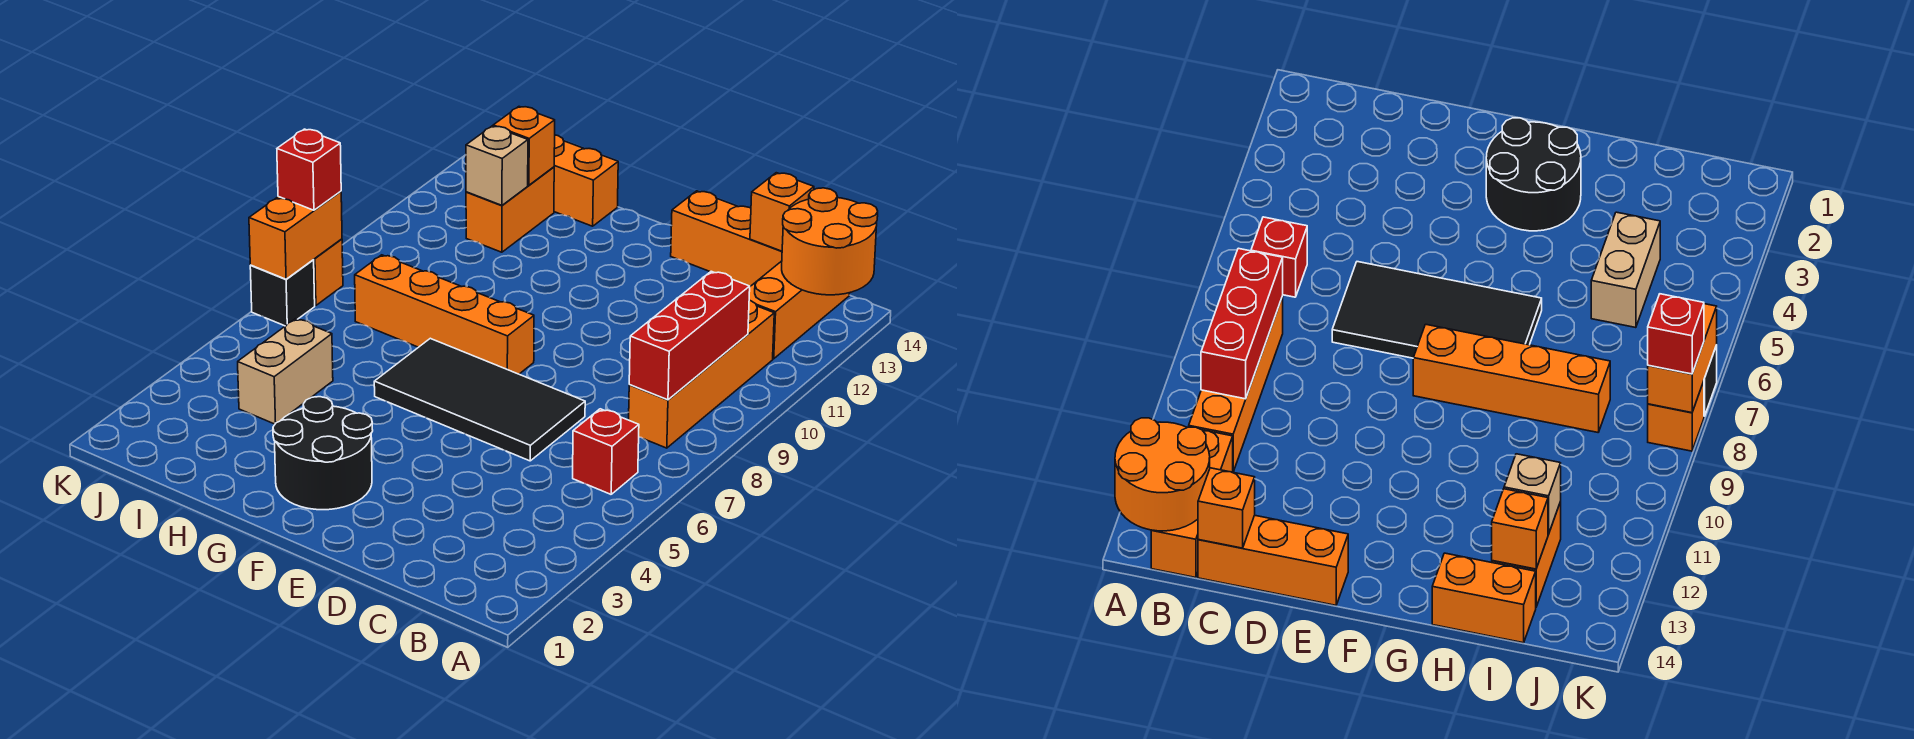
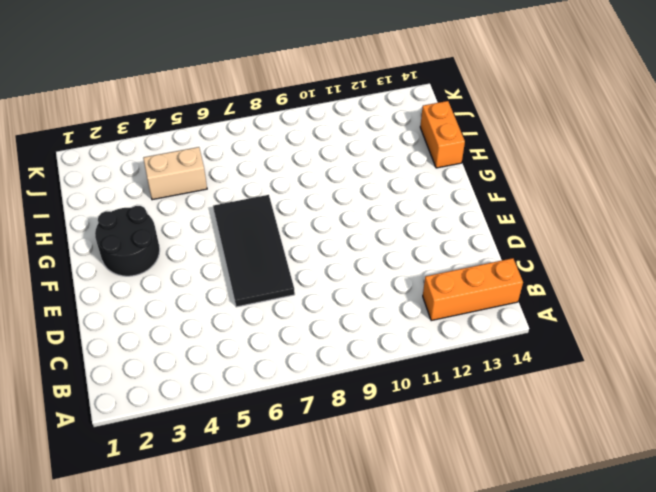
none -> red brick B6 level 1
none -> orange brick B8:B11 level 1
none -> orange brick C14:E14 level 1

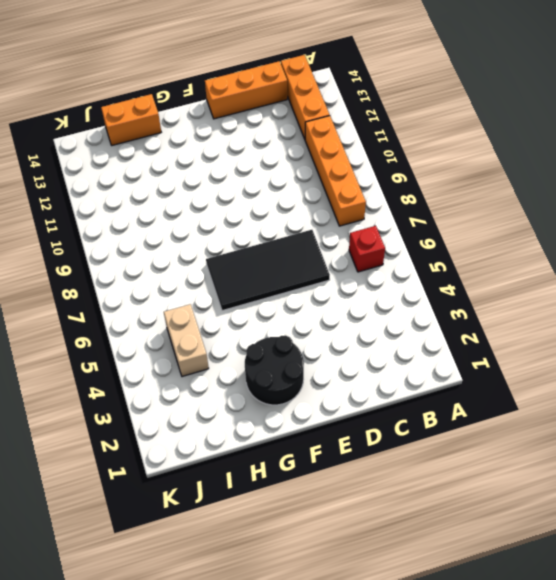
none -> orange brick F8:I8 level 1
none -> orange brick I12:I13 level 1
none -> black brick K7 level 1

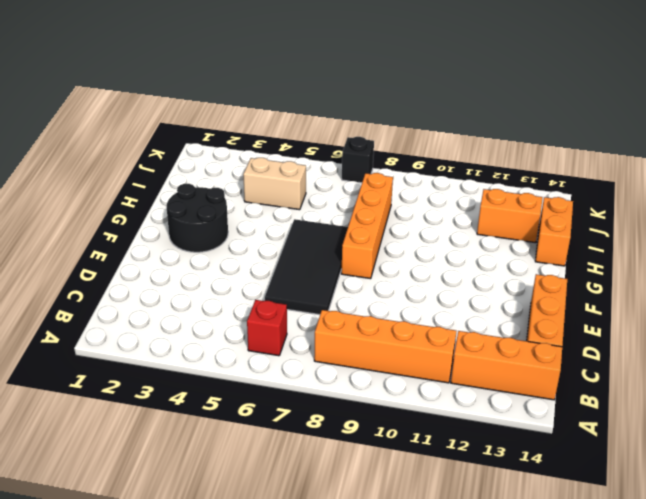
none -> orange brick K8 level 1
none -> orange round brick A13:B14 level 2
none -> red brick B8:B10 level 2

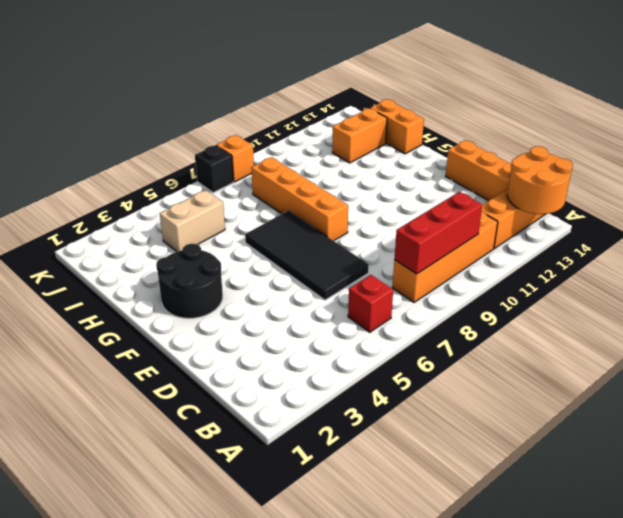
none -> orange brick C14 level 2
none -> tan brick I12 level 2
none -> orange brick I13 level 2

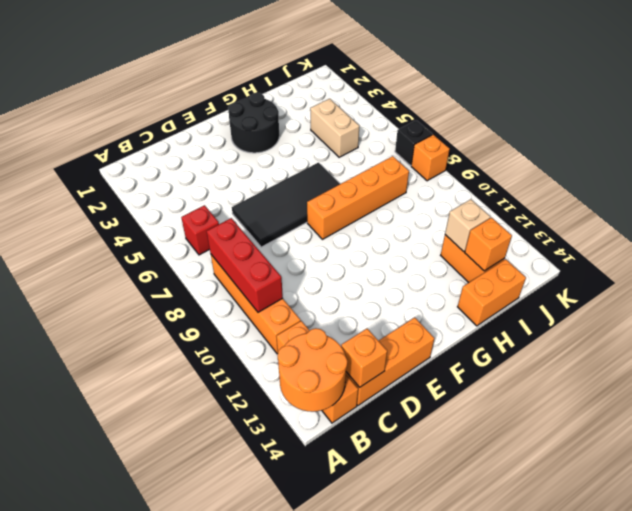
none -> orange brick K7:K8 level 2
none -> red brick K8 level 3

